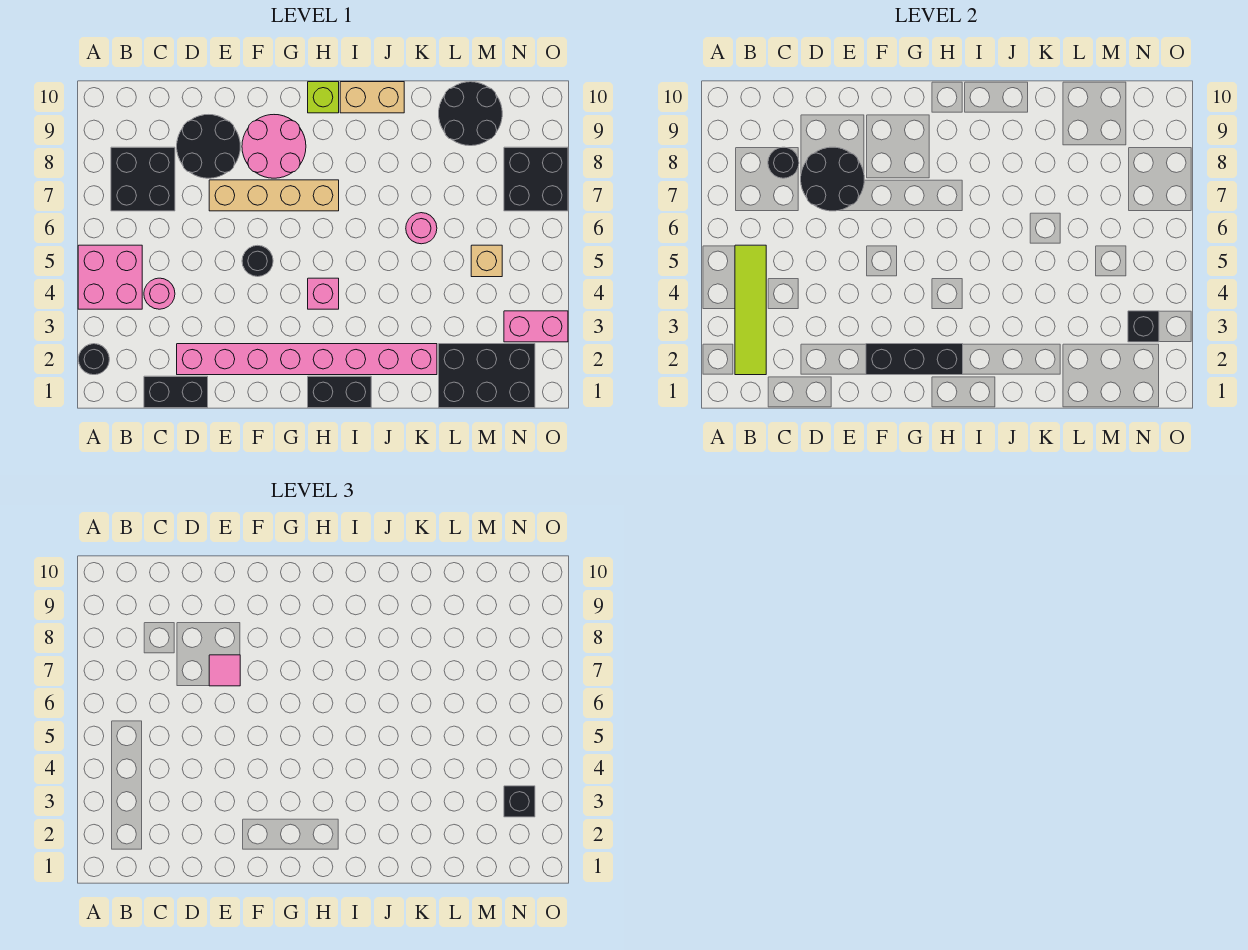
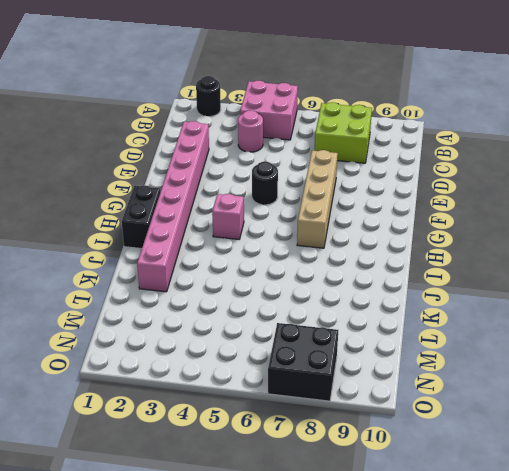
lime brick B7:C8 level 1 -> black brick B7:C8 level 1
none -> black brick C1:D1 level 1
none -> black round brick D8:E9 level 1
none -> pink round brick F8:G9 level 1

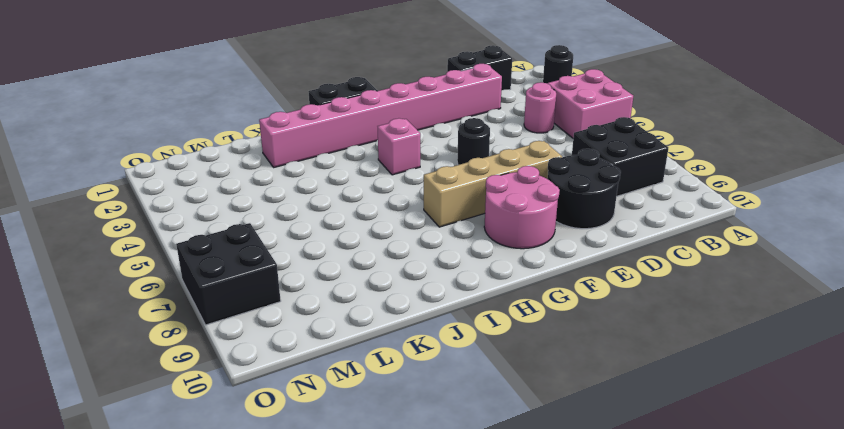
none -> lime brick H10 level 1
none -> tan brick I10:J10 level 1
none -> pink round brick K6 level 1

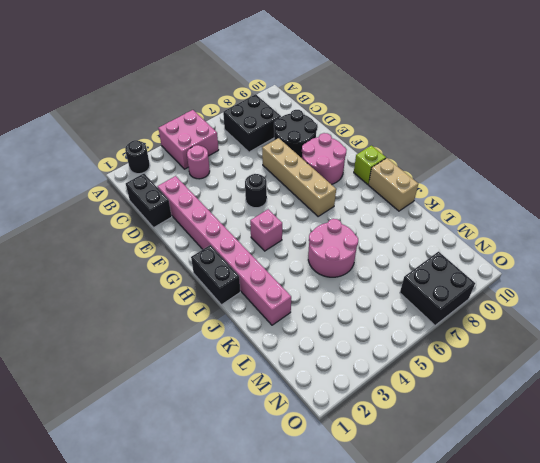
pink round brick J5:K6 level 1 -> pink round brick K6 level 1
none -> black brick L1:N2 level 1
none -> black round brick L9:M10 level 1
none -> tan brick M5 level 1

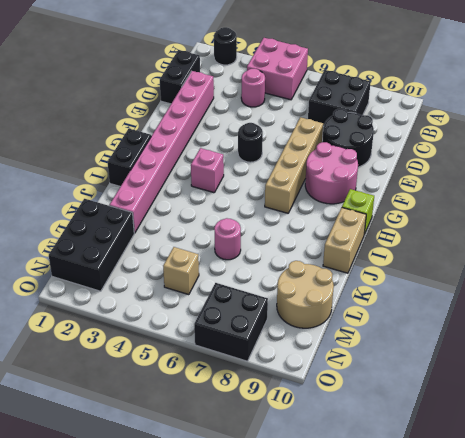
tan round brick L9:M10 level 1 -> black round brick L9:M10 level 1
none -> pink brick N3:O3 level 1
none -> lime tile B2:B5 level 2
none -> black round brick C8 level 2

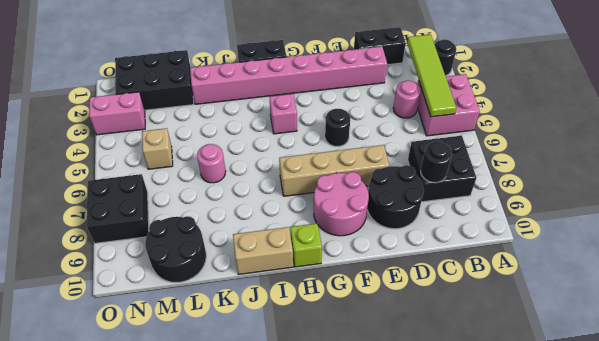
none -> black round brick D7:E8 level 2
none -> black brick F2:H2 level 2
none -> black brick N3 level 2

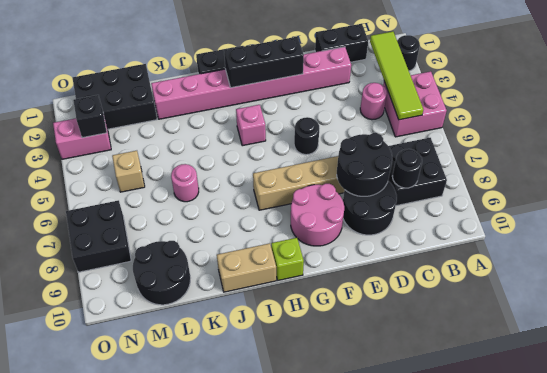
none -> pink tile E7 level 3
none -> black brick N3 level 3

